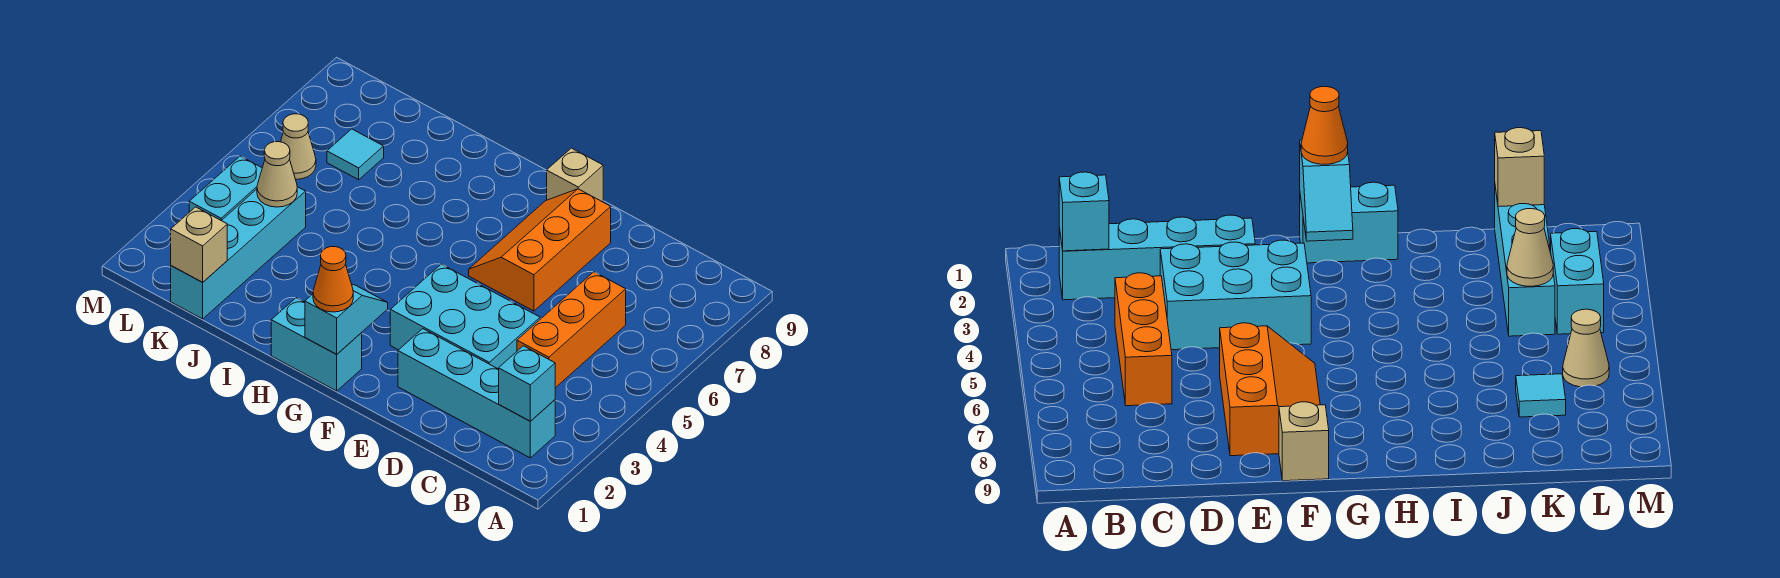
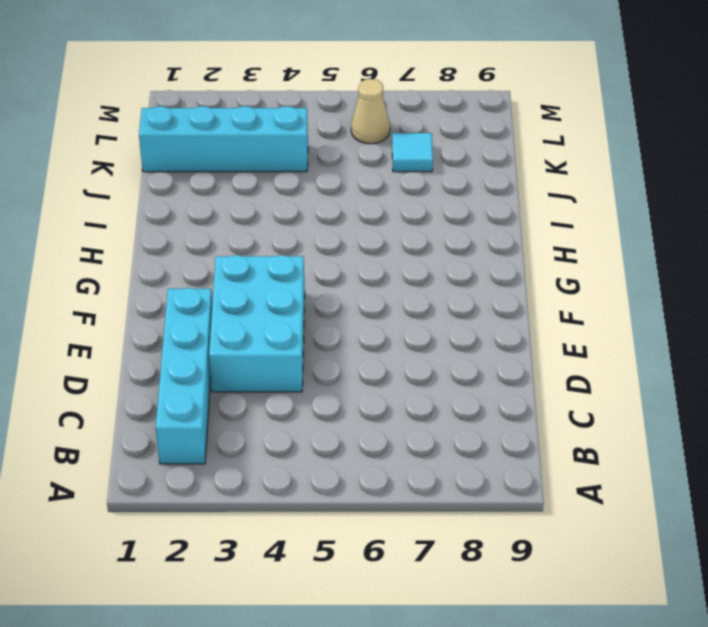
none -> orange brick C4:C6 level 1
none -> orange slope E6:F8 level 1 top E
none -> tan brick F9 level 1

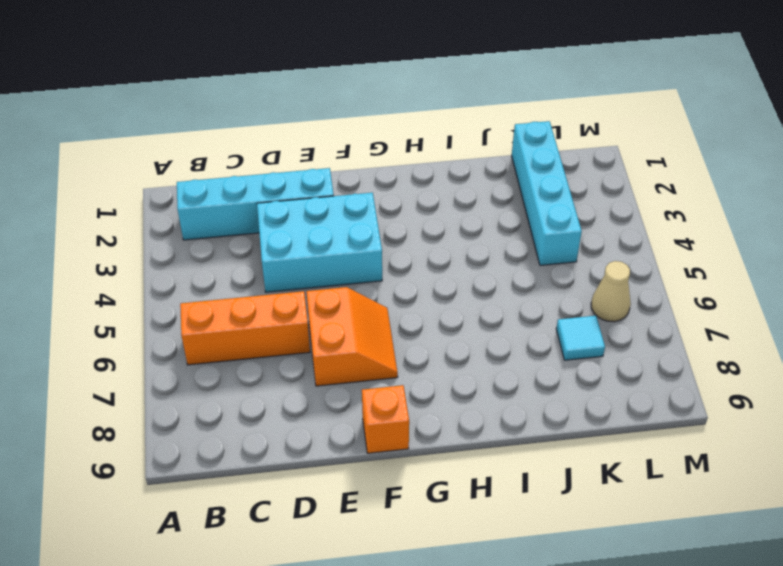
orange brick B6:D6 level 1 -> orange brick C4:C6 level 1
orange slope E6:F7 level 1 top E -> orange slope E6:F8 level 1 top E
orange brick F9 level 1 -> tan brick F9 level 1
none -> cyan brick G1:H1 level 1
none -> cyan brick L3:L4 level 1
none -> cyan brick B2 level 2

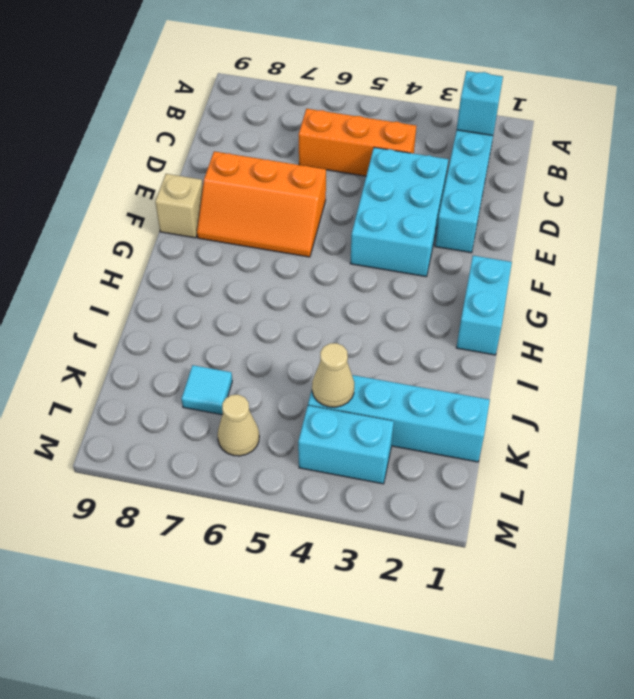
none -> cyan slope G1:G2 level 2 top 1
none -> tan brick K1 level 2
none -> orange cone G1 level 3

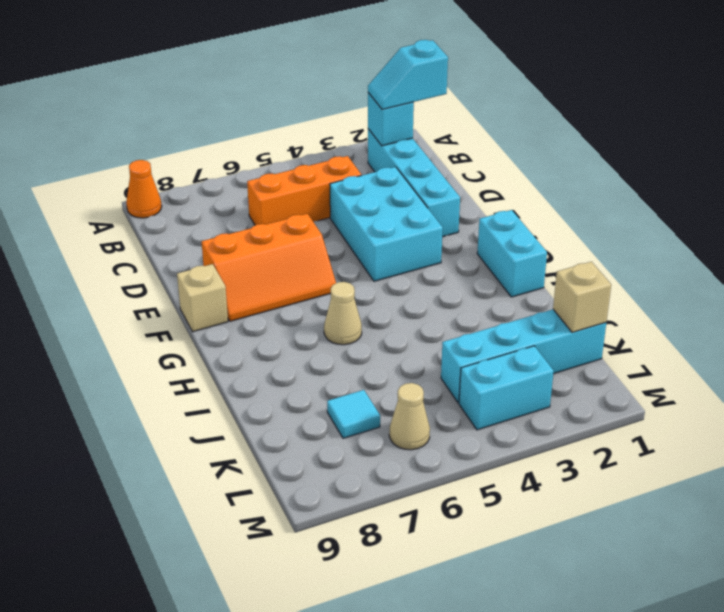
orange cone A9 level 1 -> orange cone G1 level 3
cyan slope B1:B2 level 3 top 1 -> cyan slope G1:G2 level 2 top 1
tan cone H6 level 1 -> tan cone K4 level 2

